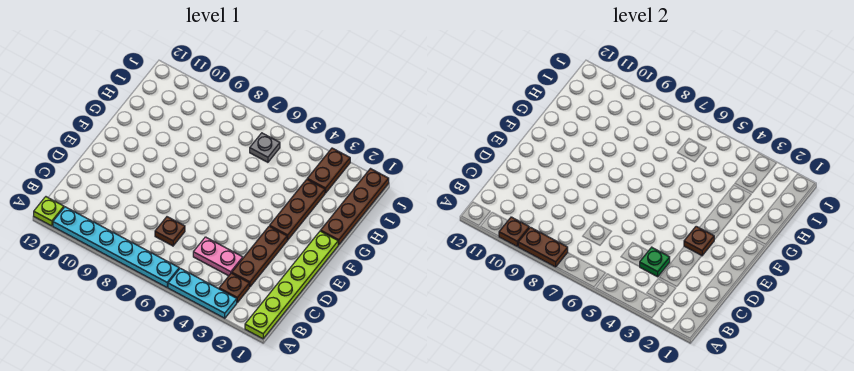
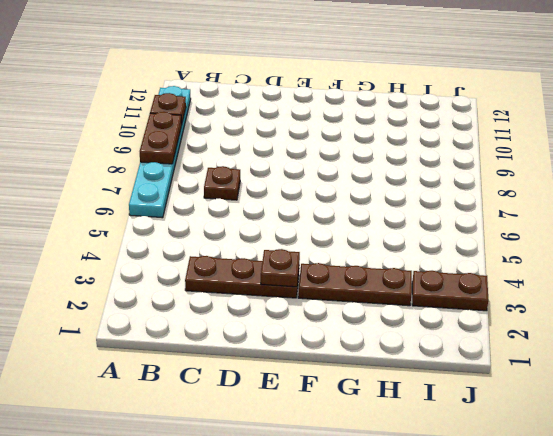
none -> lime plate A1:F1 level 1
none -> cyan plate A3:A5 level 1
none -> lime plate A12 level 1

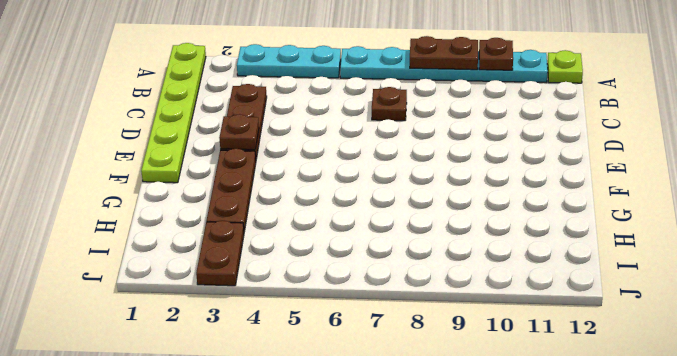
none -> brown plate B3 level 1
none -> pink plate C4:C5 level 1
none -> brown plate G1:J1 level 1

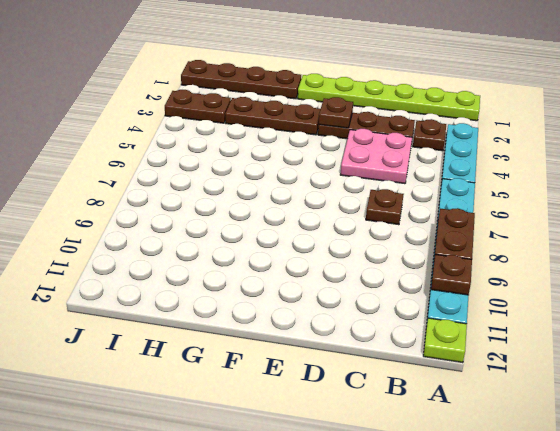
pink plate C4:D5 level 1 -> pink plate C4:C5 level 1
none -> grey plate I6 level 1
none -> green plate C4 level 2

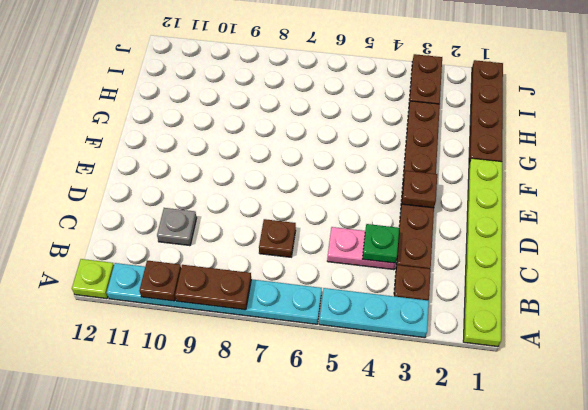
grey plate C10 level 1 -> grey plate I6 level 1

